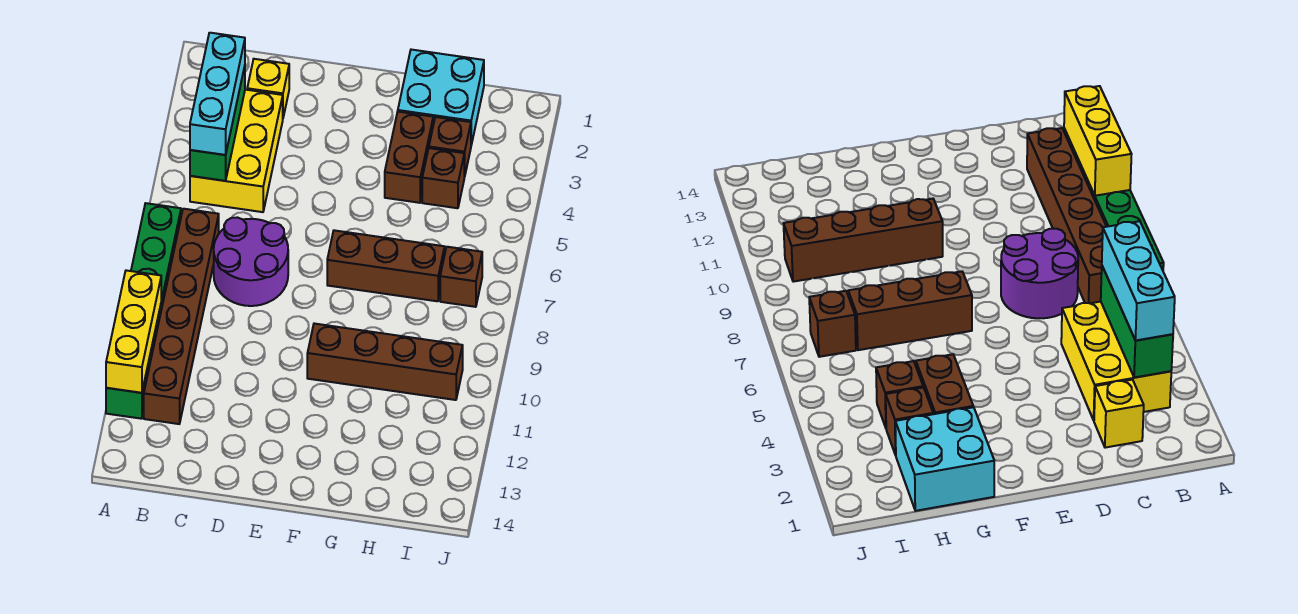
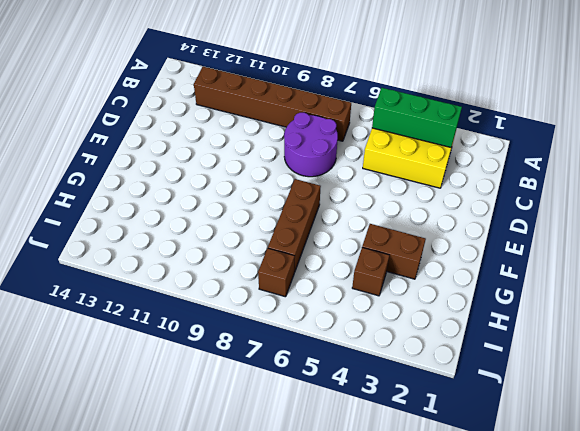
none -> green brick A7:A12 level 1
none -> yellow brick C2 level 1
none -> brown brick F10:I10 level 1

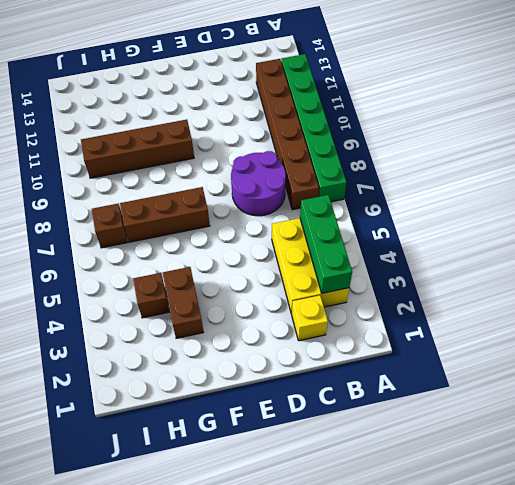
none -> cyan brick G1:H2 level 1
none -> brown brick H3 level 1
none -> yellow brick A10:A12 level 2

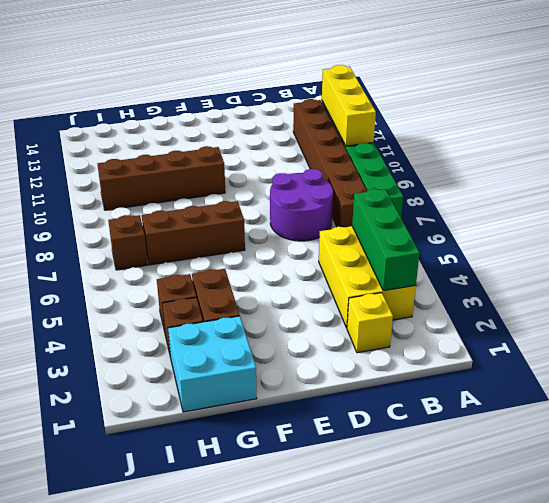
none -> cyan brick B3:B5 level 3

